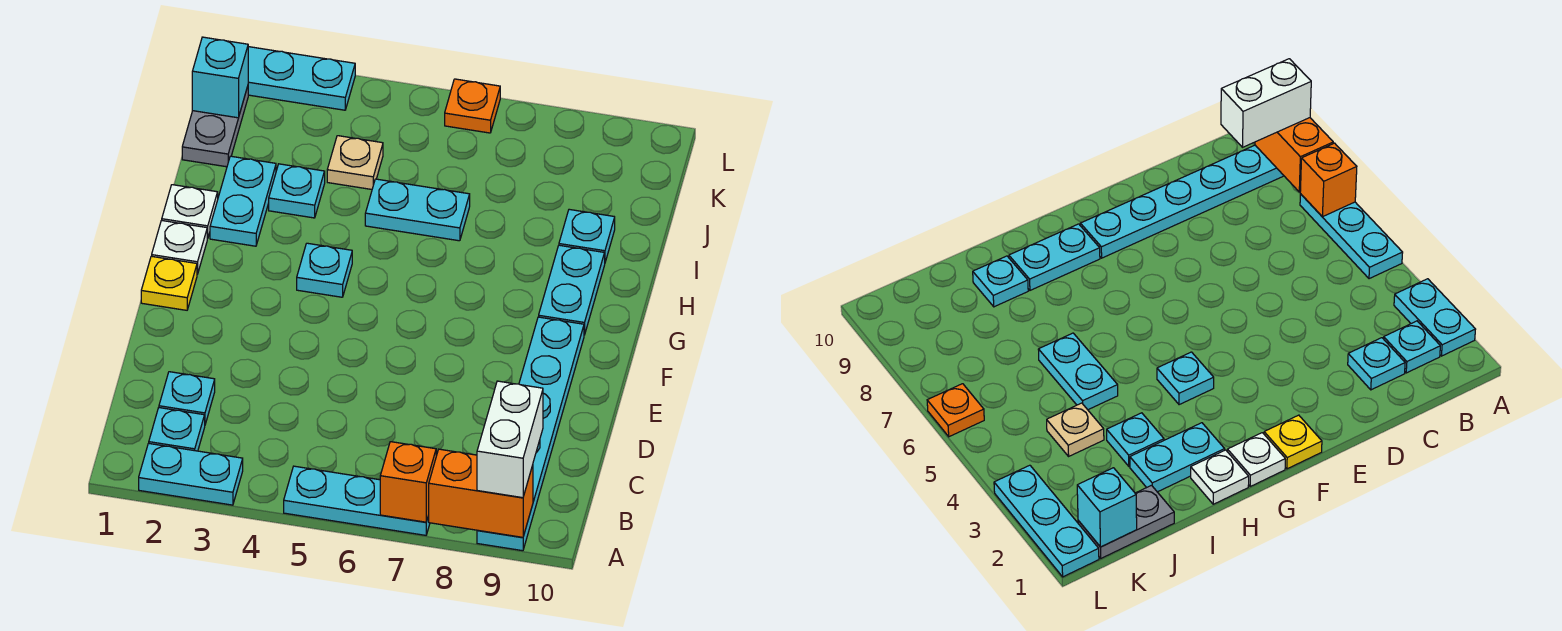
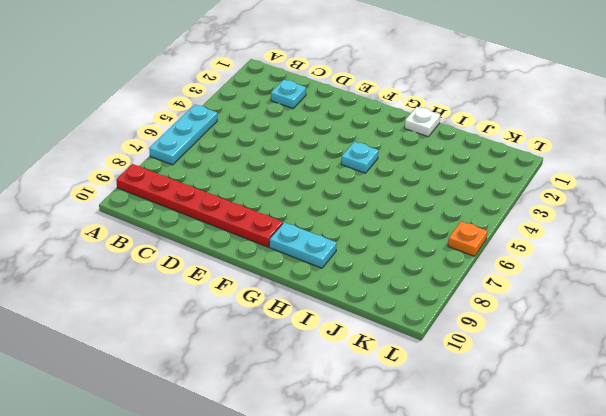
red plate A9:F9 level 1 -> cyan plate A9:F9 level 1
none -> cyan plate A2:A3 level 1
none -> cyan plate B2 level 1
none -> yellow plate F1 level 1

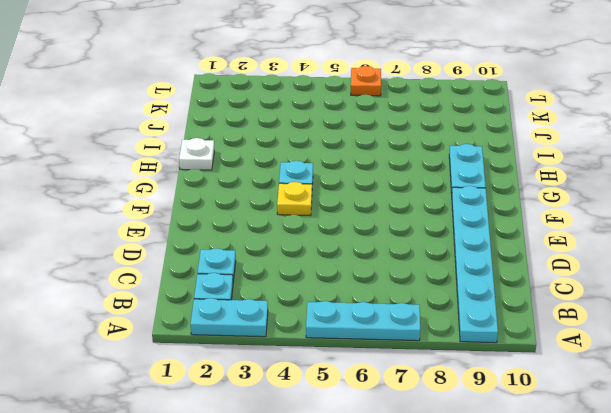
yellow plate F4 level 1 -> yellow plate F1 level 1
none -> white plate G1 level 1
none -> cyan plate H2:I2 level 1
none -> cyan plate I3 level 1

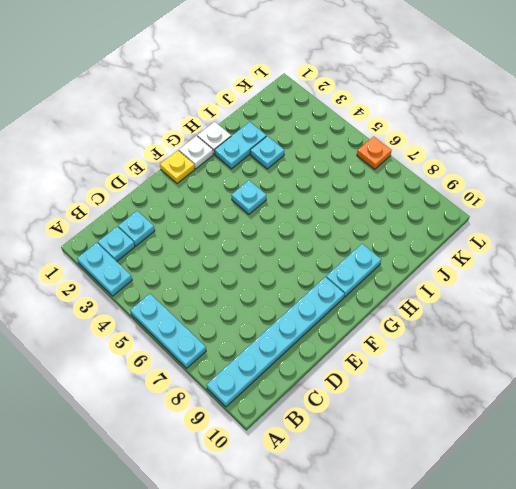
none -> cyan plate I5:I6 level 1
none -> cyan plate I9 level 1
none -> grey plate J1:K1 level 1

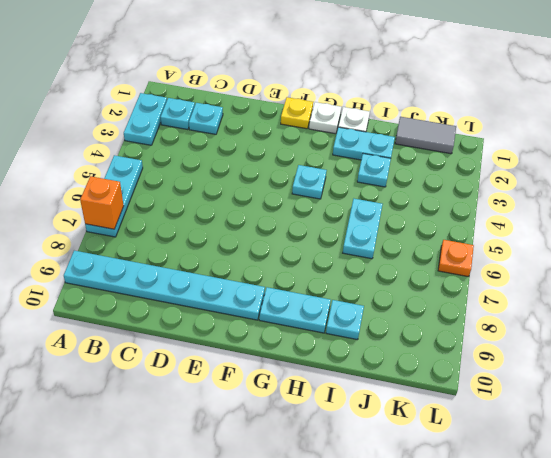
grey tile J1:K1 level 1 -> grey plate J1:K1 level 1
none -> tan plate J4 level 1
none -> cyan plate L1:L3 level 1
none -> orange brick A8:A9 level 2

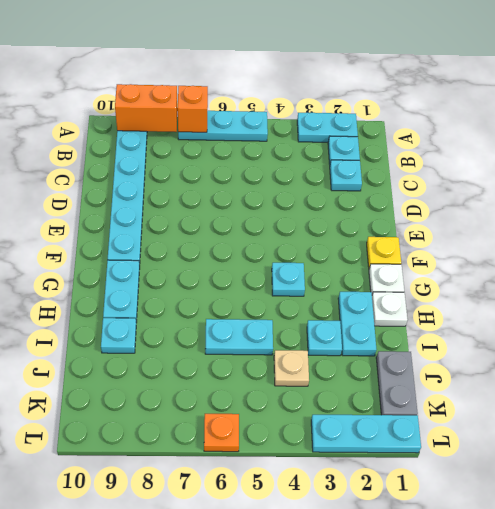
none -> cyan brick K1 level 2
none -> white brick A9:B9 level 3

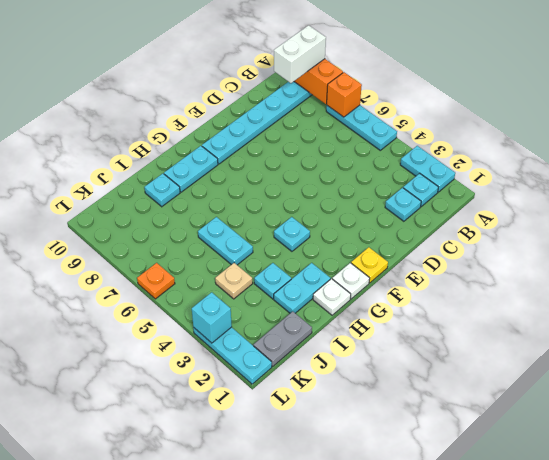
cyan brick L3 level 2 -> cyan brick K1 level 2

